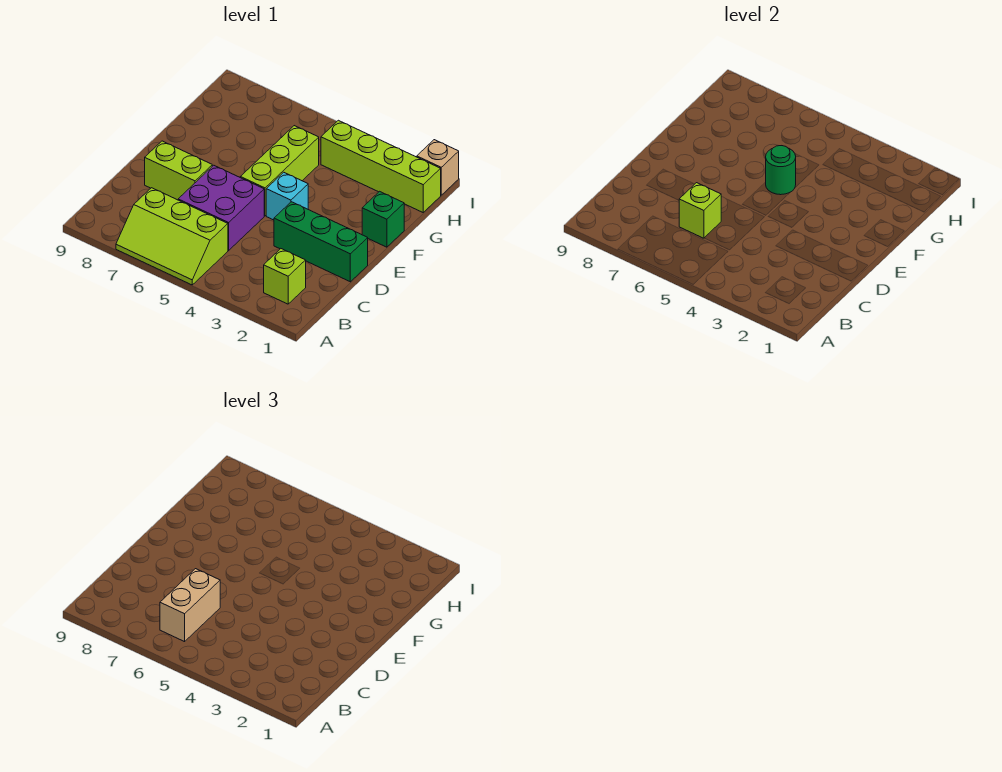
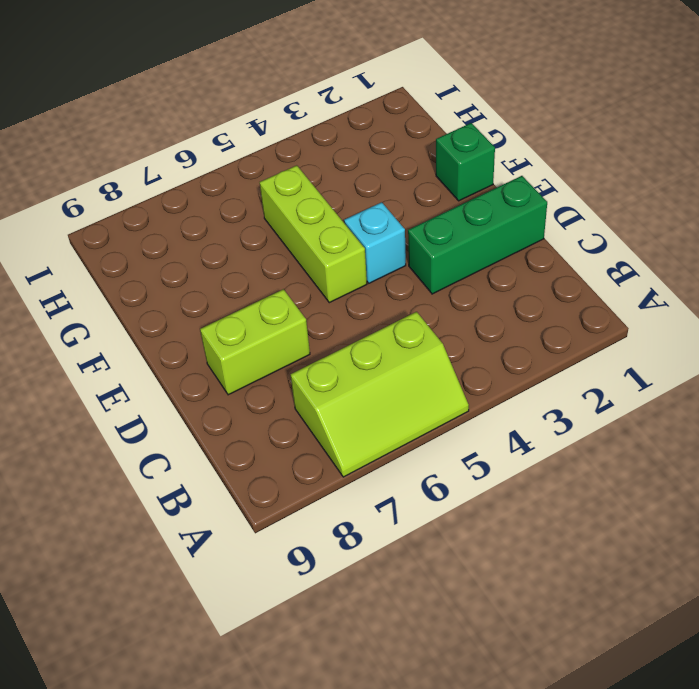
none -> lime brick B2 level 1
none -> purple brick C5:D6 level 1
none -> lime brick H1:H4 level 1

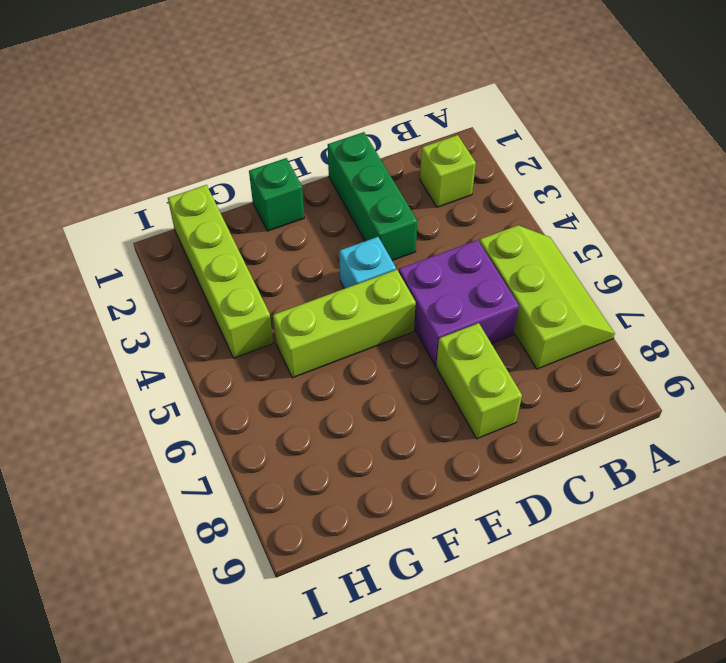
none -> tan brick I1 level 1
none -> lime brick C6 level 2
none -> green round brick F5 level 2

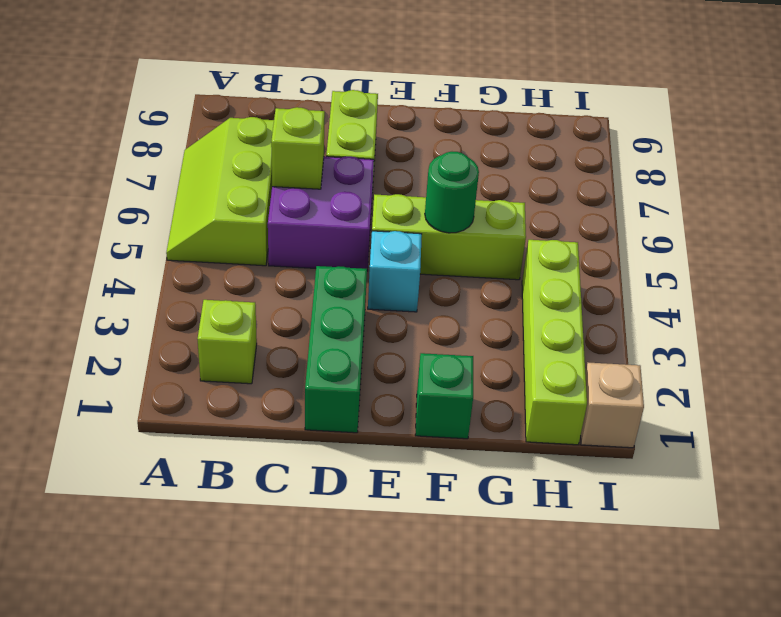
none -> tan brick B6:C6 level 3

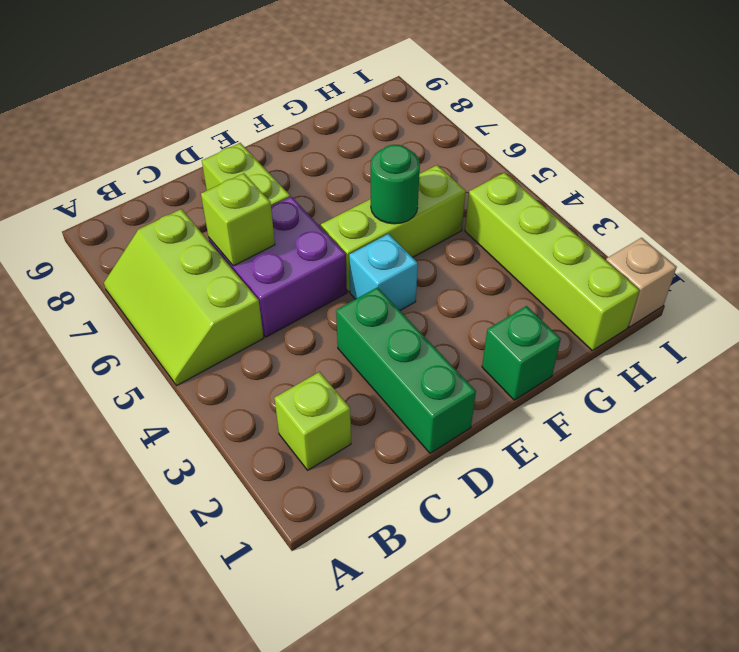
none -> tan brick B6:C6 level 3

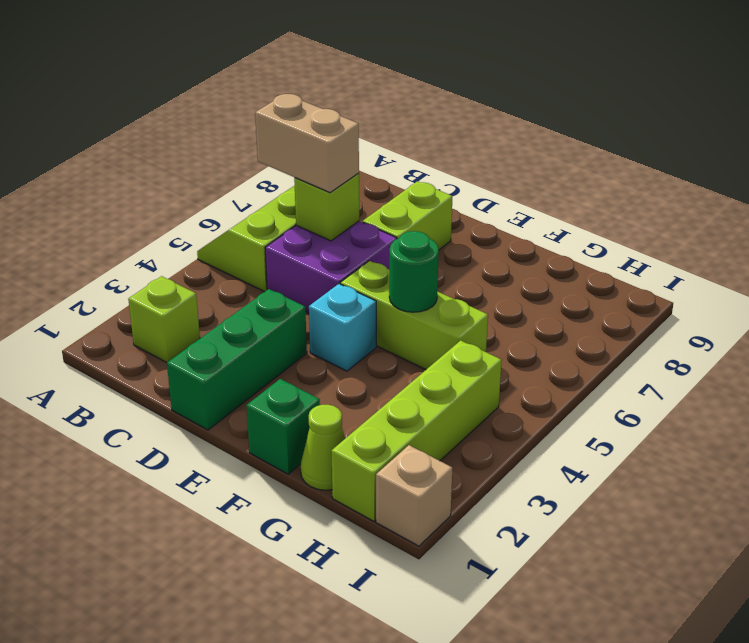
lime cone G1 level 1 -> none

